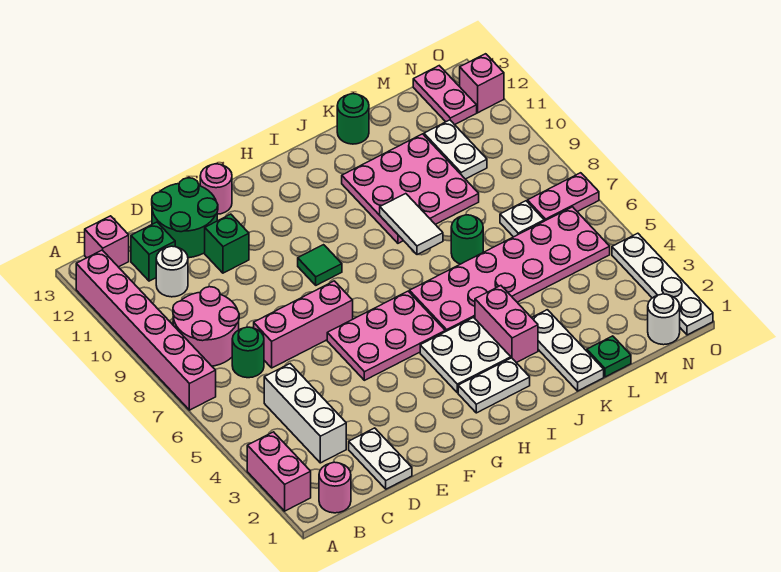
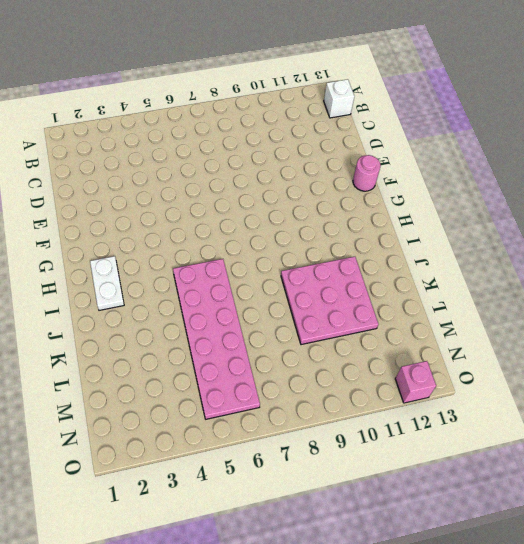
white brick B13 level 1 -> pink brick B13 level 1
none -> pink brick A2:A3 level 1
none -> pink brick A7:A12 level 1
none -> pink round brick B1 level 1
none -> pink round brick B8:C9 level 1

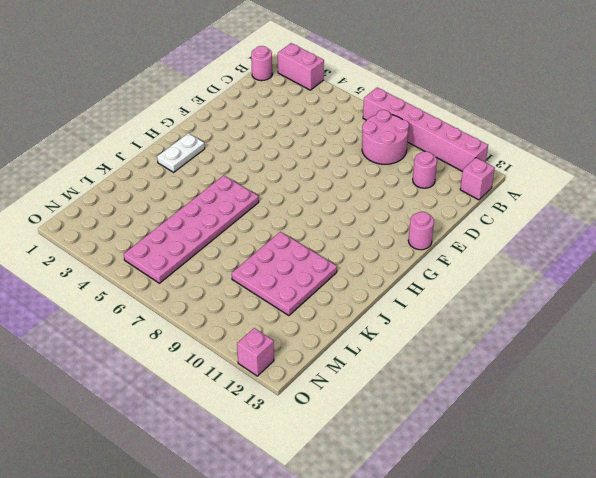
pink round brick C11 level 1 -> white round brick C11 level 1
none -> white brick C3:C5 level 1
none -> green round brick C7 level 1
none -> green brick C12 level 1
none -> white plate D1:D2 level 1

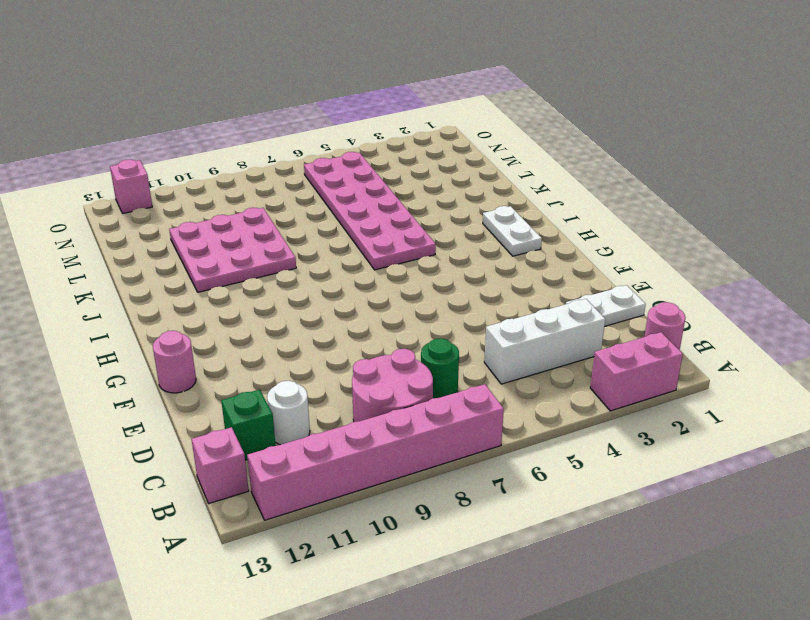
none -> pink brick D7:F7 level 1
none -> green round brick D12:E13 level 1
none -> green brick E11 level 1
none -> pink plate F5:H6 level 1

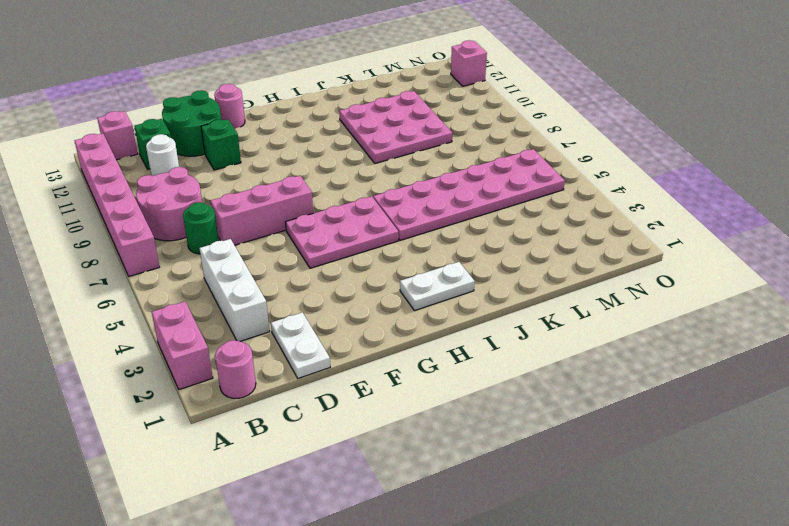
none -> green tile G9 level 1
none -> white plate H3:I4 level 1
none -> pink brick J3:J4 level 1
none -> white plate K1:K3 level 1

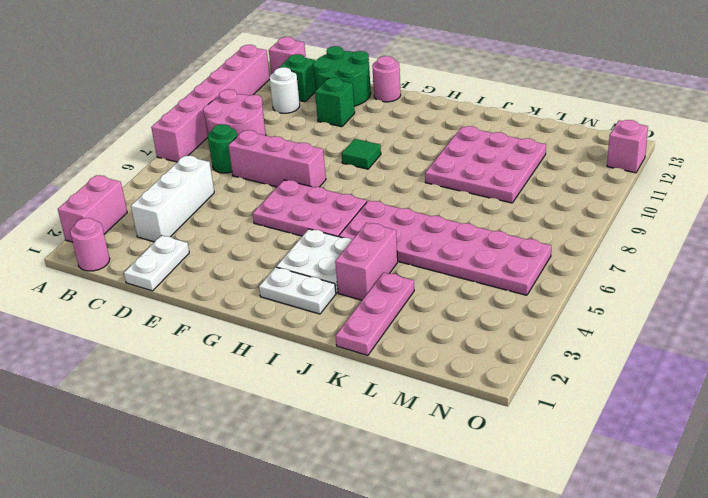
pink plate K1:K3 level 1 -> white plate K1:K3 level 1
none -> green round brick K7 level 1
none -> green round brick K13 level 1
none -> green plate L1 level 1
none -> white plate M7 level 1

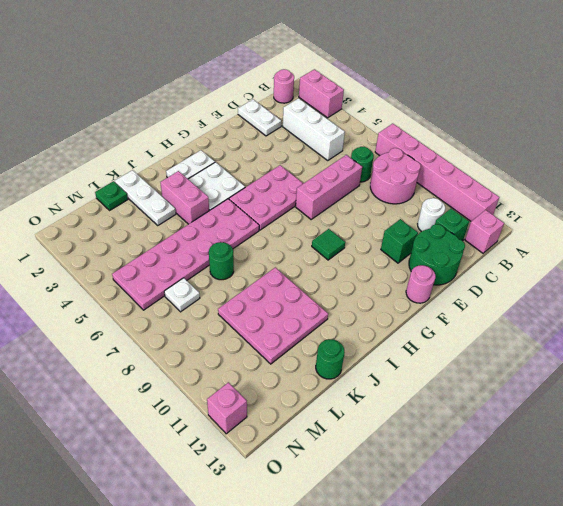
none -> white plate M10:M11 level 1
none -> white round brick N1 level 1
none -> pink plate N7:O7 level 1
none -> pink plate N12:N13 level 1

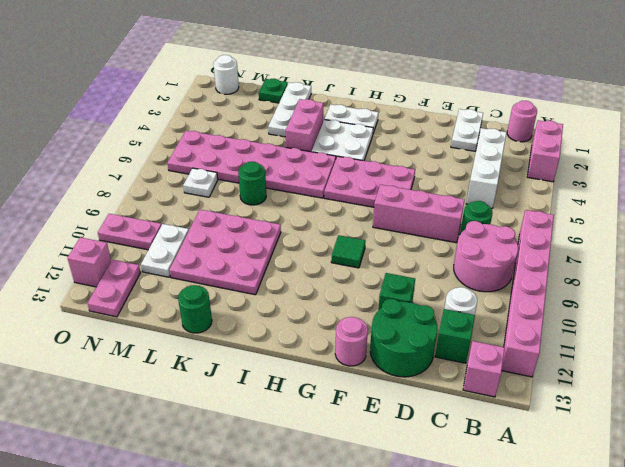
pink plate N10:O10 level 1 -> pink plate N7:O7 level 1
none -> white plate O1:O4 level 1
none -> white tile J8:J9 level 2

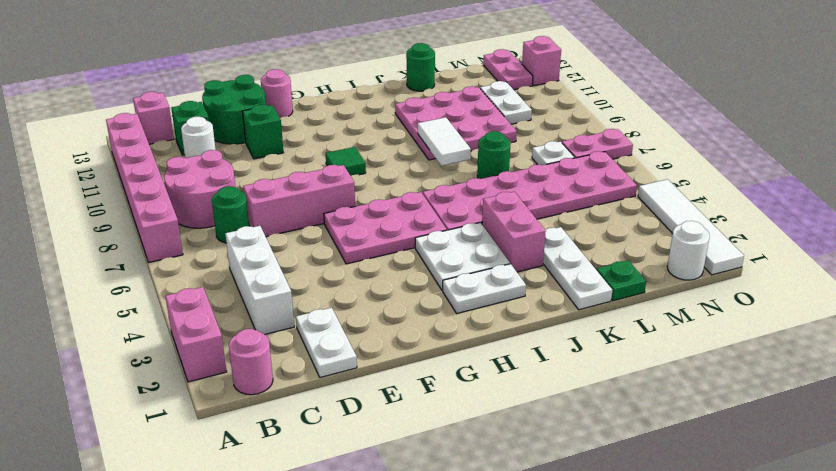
white tile O1:O4 level 1 -> white plate O1:O4 level 1

